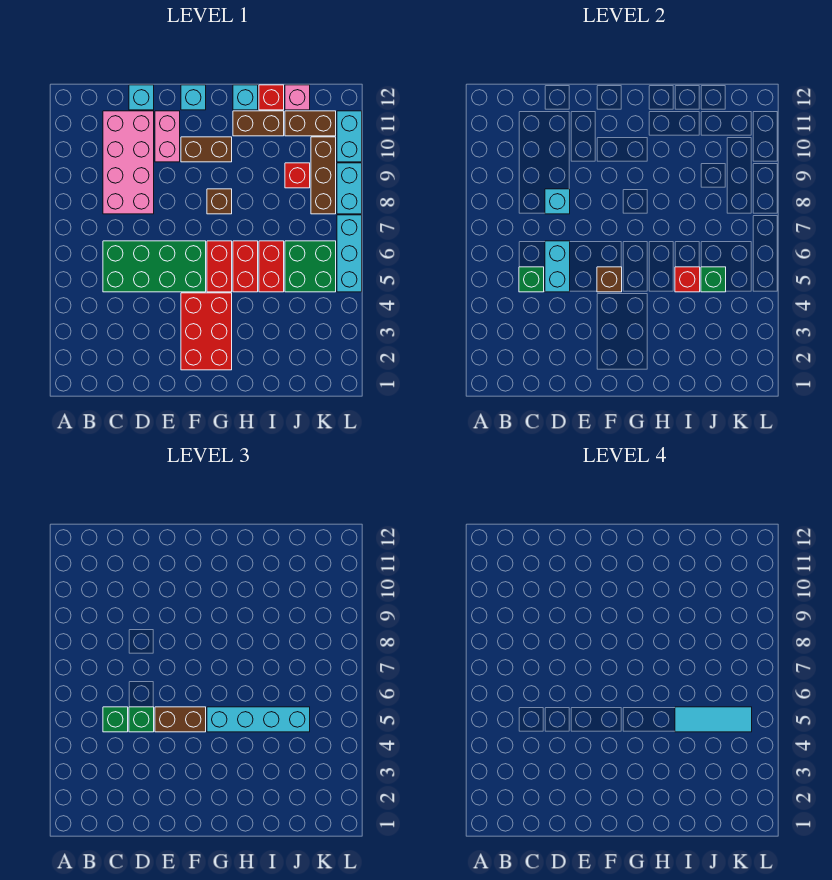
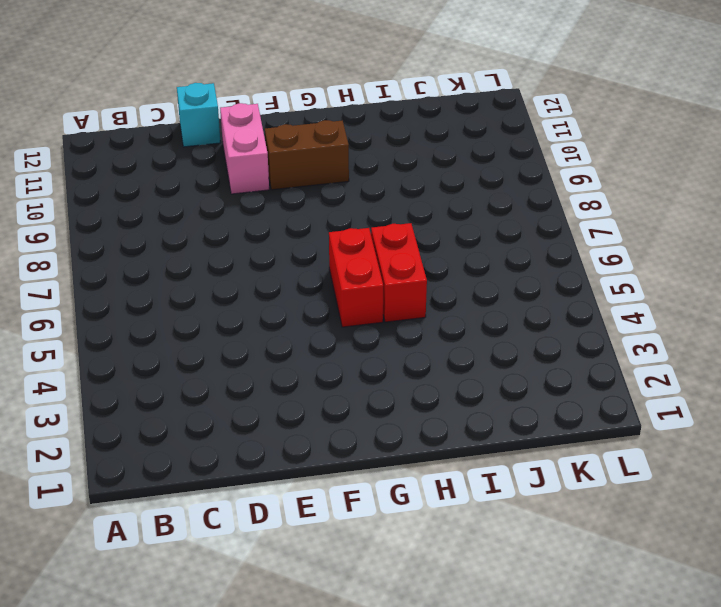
none -> green brick C5:F6 level 1
none -> pink brick C8:D11 level 1
none -> red brick F2:G4 level 1
none -> cyan brick F12 level 1

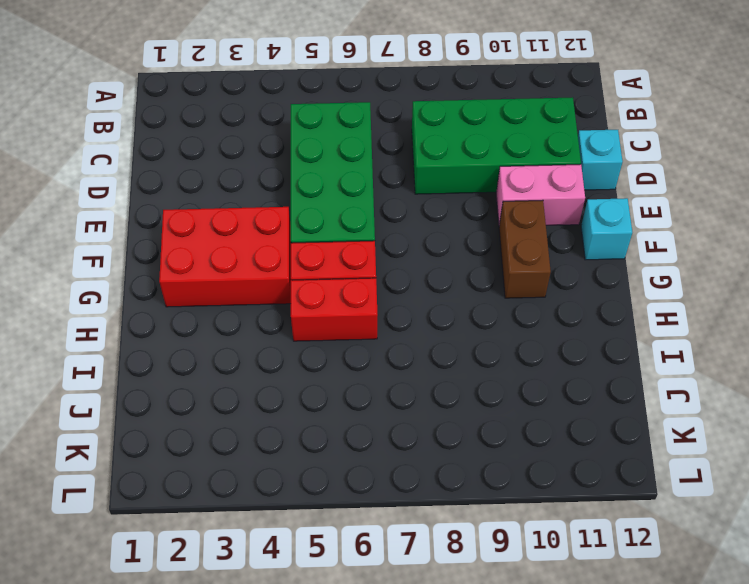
green brick C8:D11 level 1 -> pink brick C8:D11 level 1
none -> brown brick G8 level 1
none -> brown brick H11:I11 level 1
none -> cyan brick H12 level 1
none -> red brick I5:I6 level 1

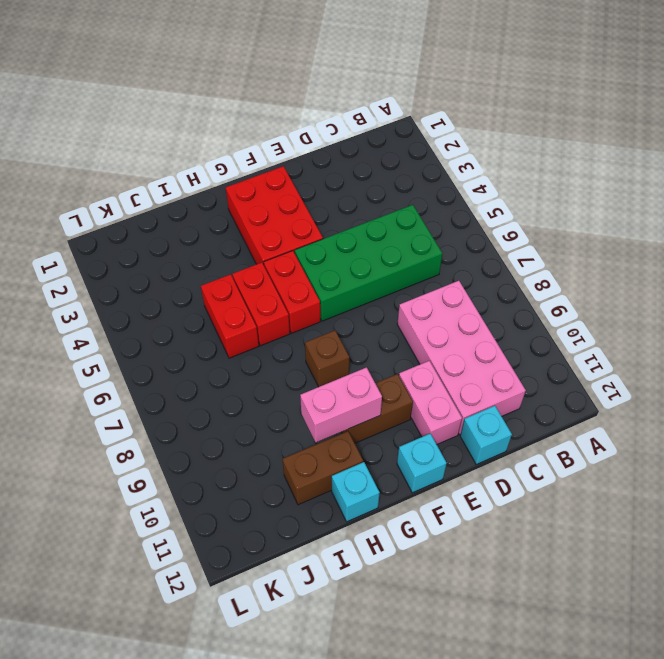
pink brick G10:H10 level 2 -> none
none -> red brick I12 level 1
none -> green brick J5:K6 level 1
none -> red brick J9 level 1
none -> brown brick J11:K11 level 1

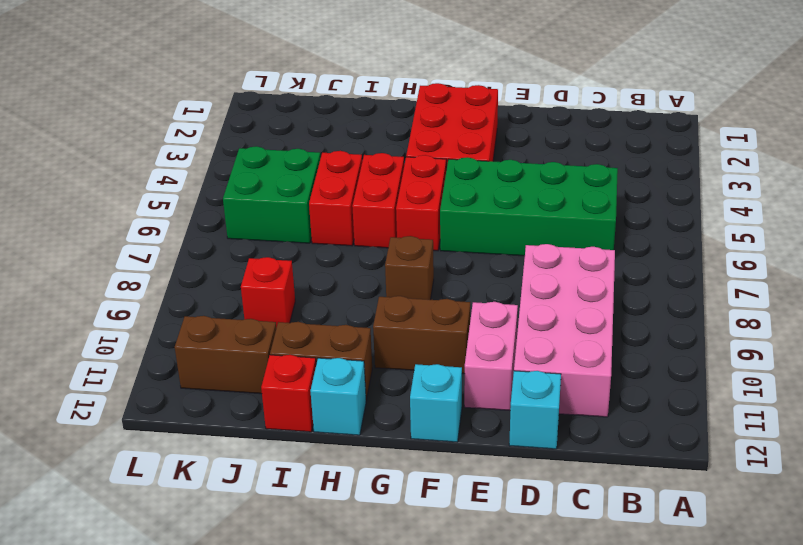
none -> pink brick J12 level 1
none -> brown brick K8:K10 level 1
none -> cyan brick L5:L7 level 1
none -> cyan brick L8:L9 level 1

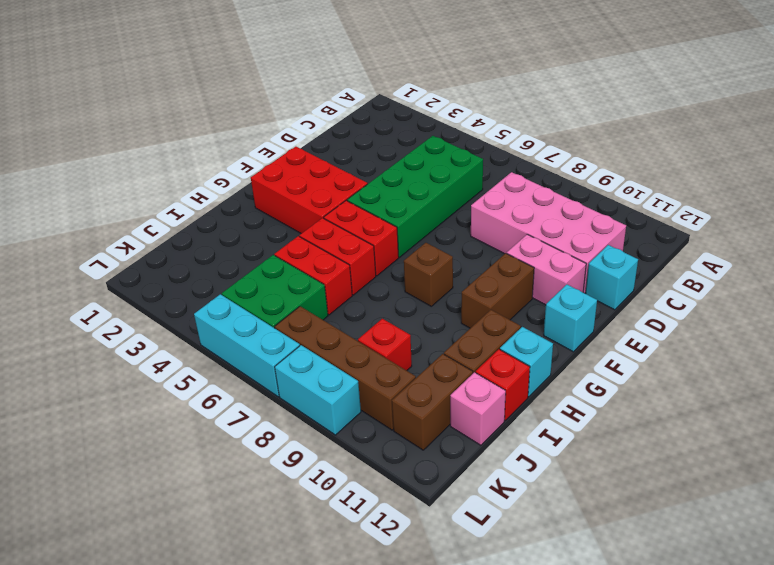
brown brick K7:K10 level 1 -> brown brick K8:K10 level 1
none -> cyan brick L10:L11 level 1
none -> green brick C5 level 2
none -> cyan brick D5:D6 level 2
none -> cyan brick D8 level 2

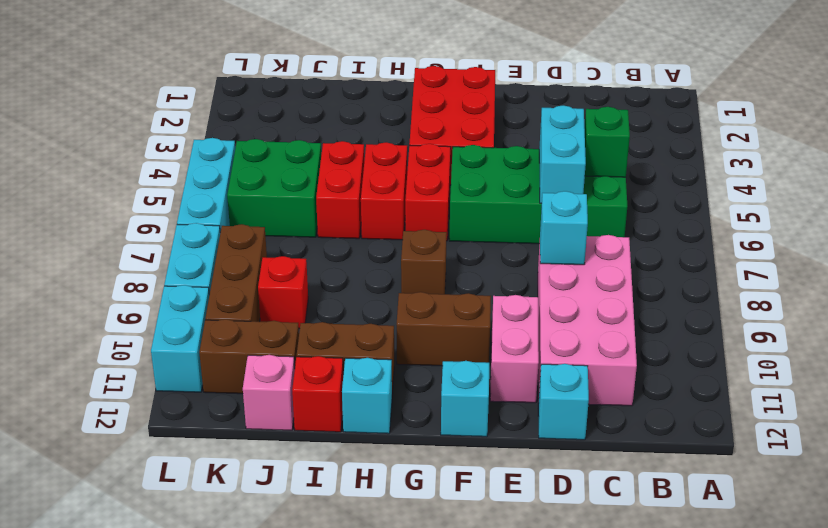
none -> brown brick F5 level 2
none -> red brick I5 level 2
none -> green brick J5 level 2
none -> green brick C5 level 3

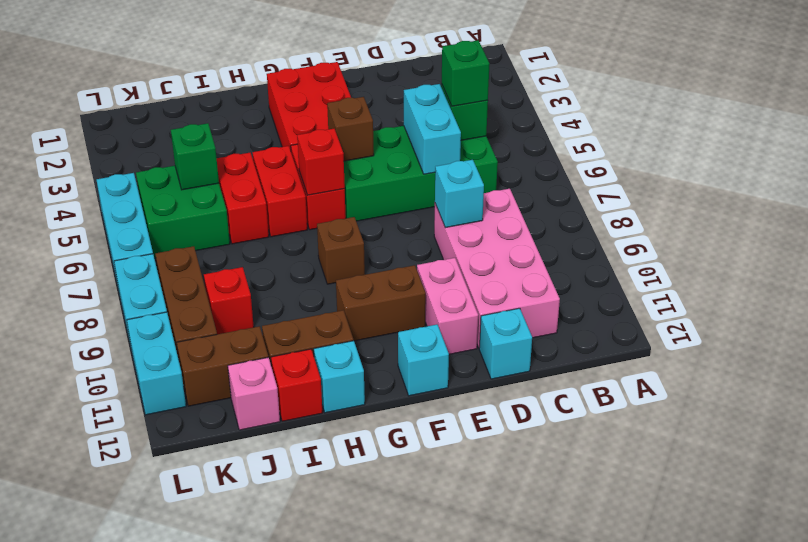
red brick G6 level 2 -> red brick I5 level 2
none -> green brick D5 level 3
none -> brown brick E5:F5 level 3
none -> cyan brick G5:J5 level 3
none -> cyan tile I5:K5 level 4

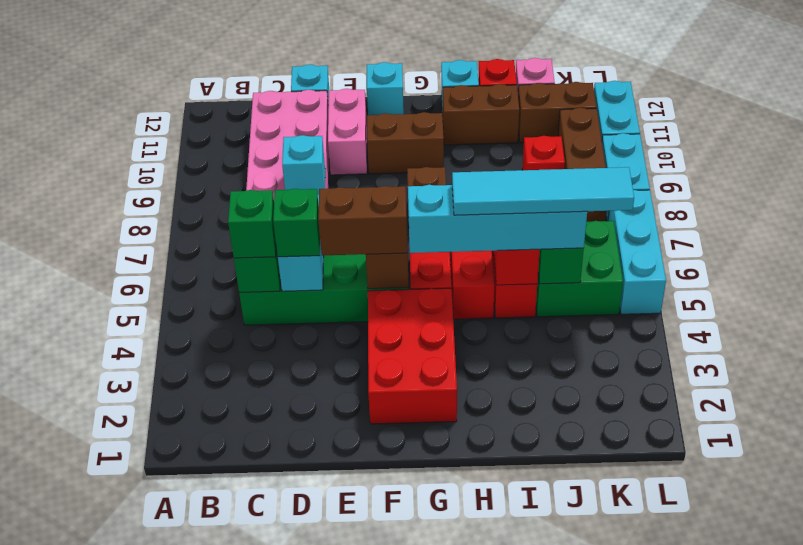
cyan tile H5:K5 level 4 -> cyan tile I5:K5 level 4

